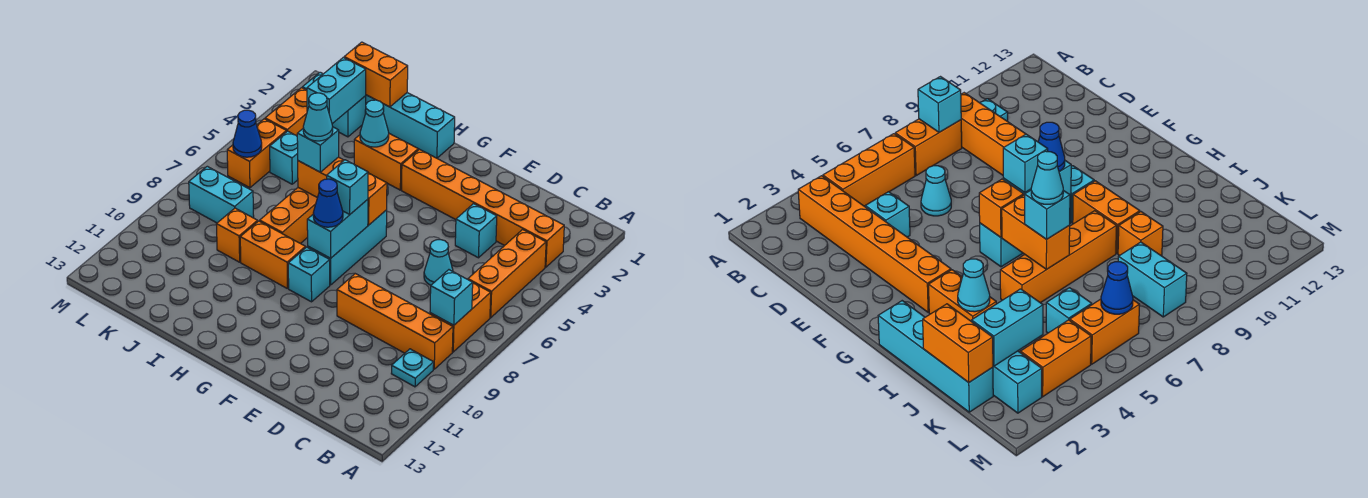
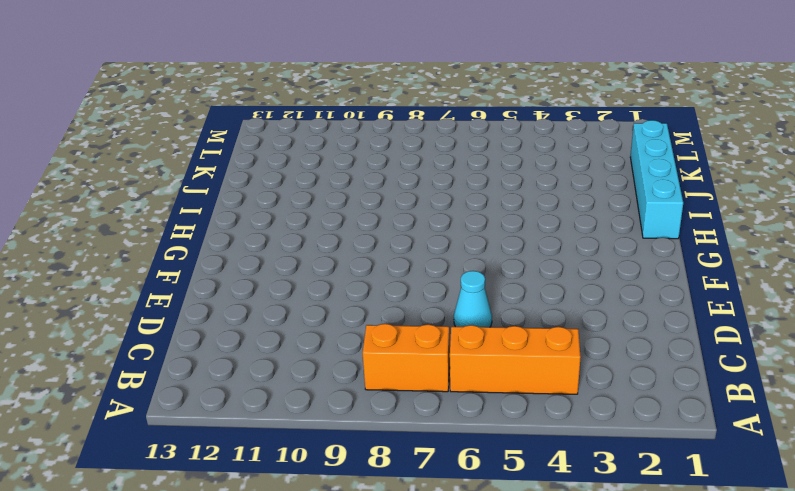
none -> orange brick B3:G3 level 1
none -> orange brick B9:E9 level 1
none -> cyan plate B10 level 1
none -> cyan brick D4 level 1

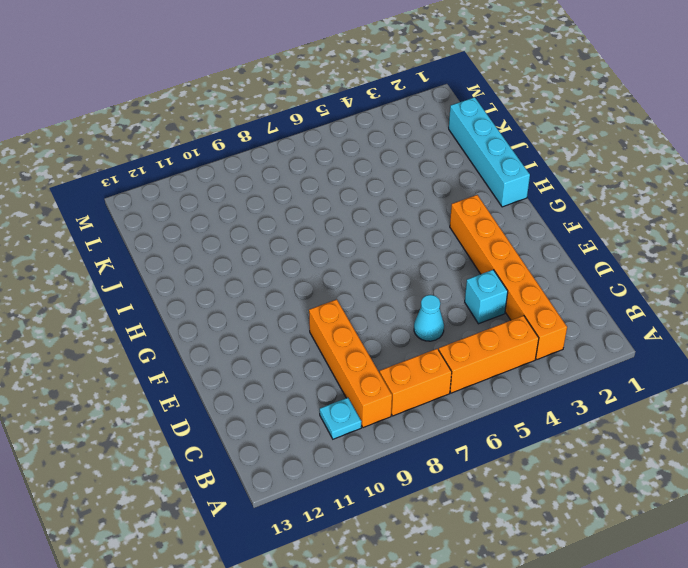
none -> cyan brick G6:G8 level 1
none -> cyan brick G9 level 1
none -> orange brick H3:I3 level 1
none -> orange brick H9:I9 level 1

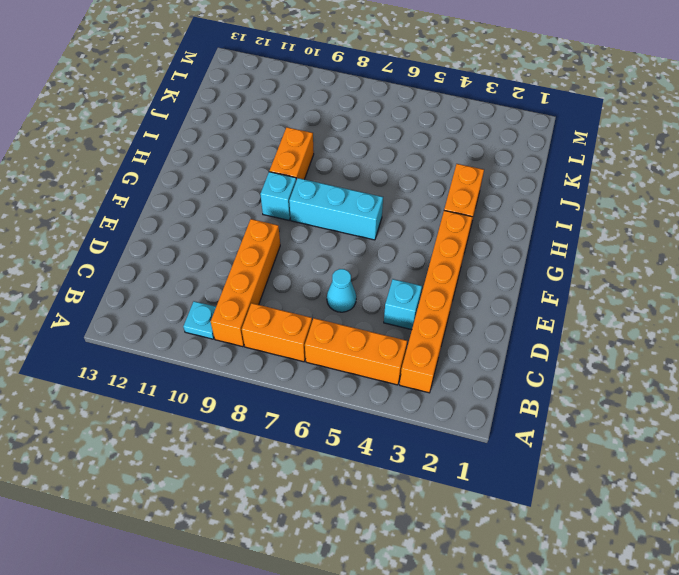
none -> cyan brick H1:K1 level 1
none -> orange brick I5:I8 level 1
none -> orange brick J9 level 1
none -> cyan brick K2:L2 level 1

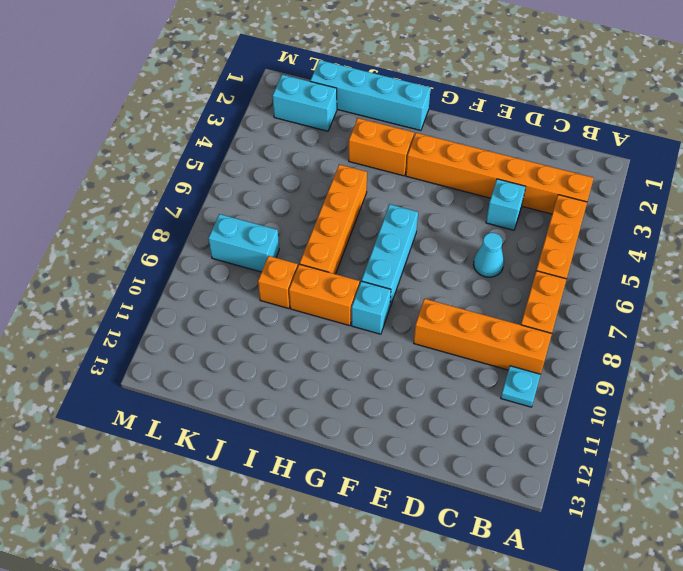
none -> cyan brick K5 level 1
none -> orange brick L3:L4 level 1
none -> orange brick L5:L6 level 1
none -> cyan brick B8 level 2

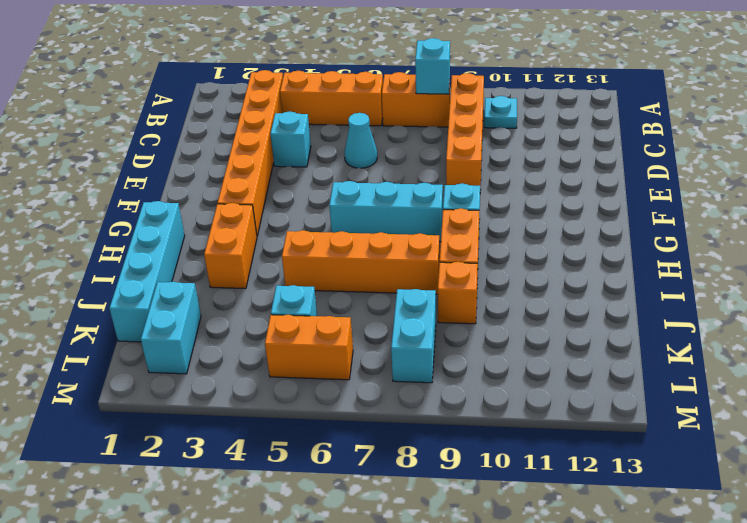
none -> orange brick L3:L4 level 1
none -> orange brick G6 level 2
none -> cyan brick G7:G8 level 2
none -> orange brick H6:I6 level 2

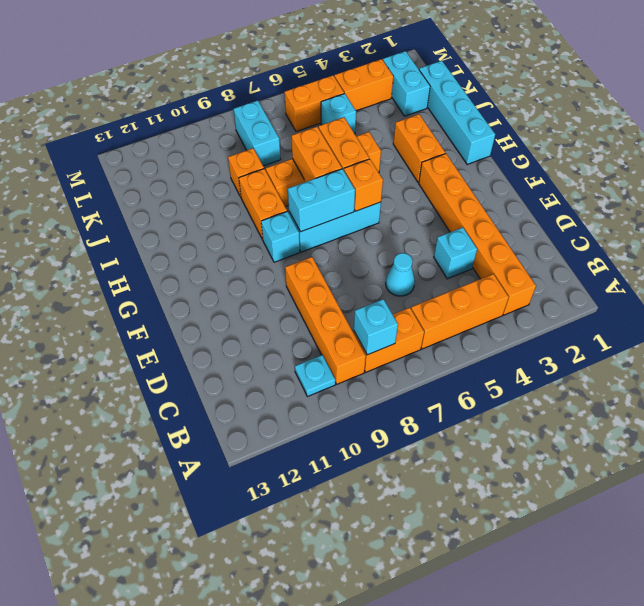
orange brick H7:I7 level 2 -> orange brick J1:K1 level 2
none -> cyan cone I3 level 2
none -> cyan brick K2:K3 level 2
none -> blue cone L6 level 2
none -> cyan brick G7 level 3

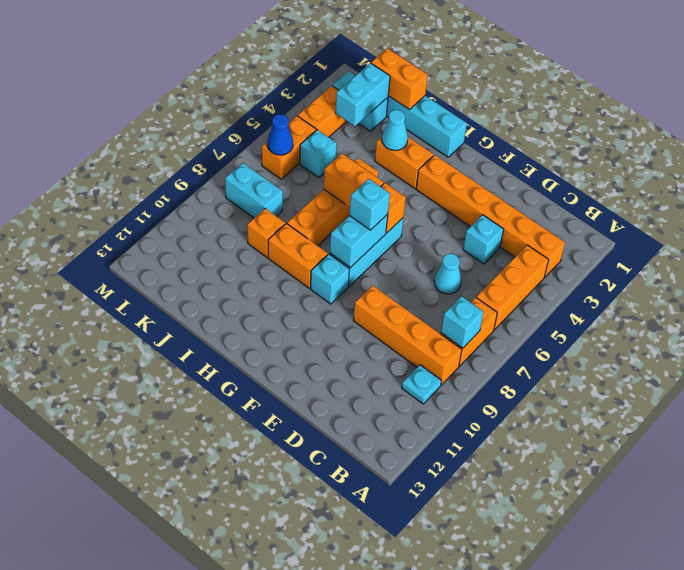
none -> blue cone G8 level 3
none -> cyan brick I6 level 3
none -> cyan cone I6 level 4

